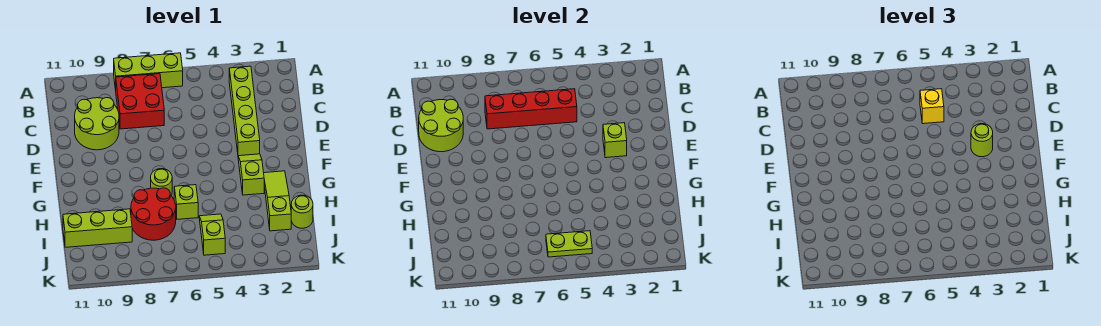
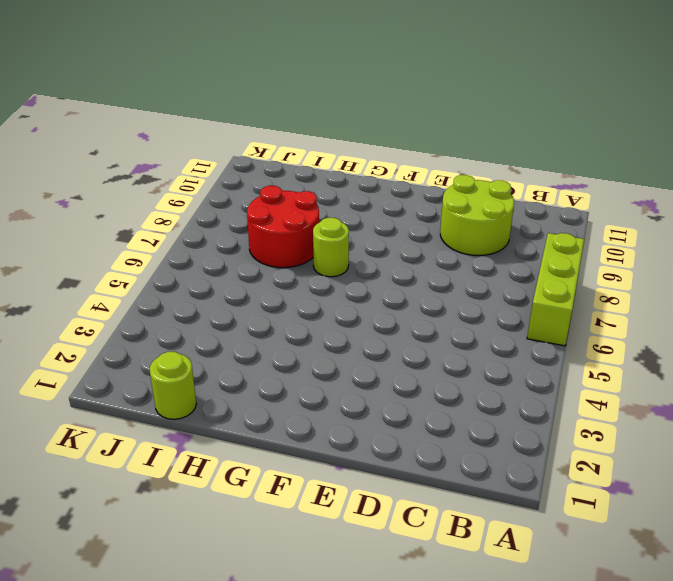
none -> lime brick B3:E3 level 1
none -> red brick B7:C8 level 1
none -> lime slope F3:G3 level 1 top G

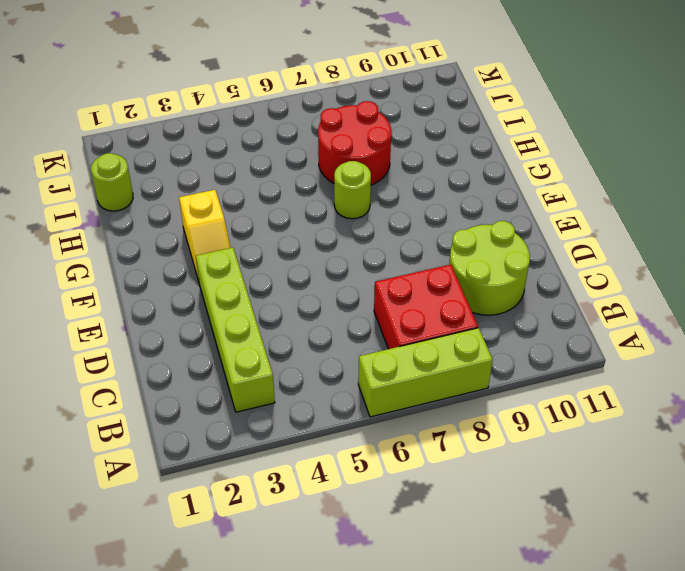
yellow slope F3:G3 level 1 top G -> lime slope F3:G3 level 1 top G
none -> lime slope G2:I2 level 1 top I
none -> lime brick H6 level 1
none -> lime slope I5:J5 level 1 top J

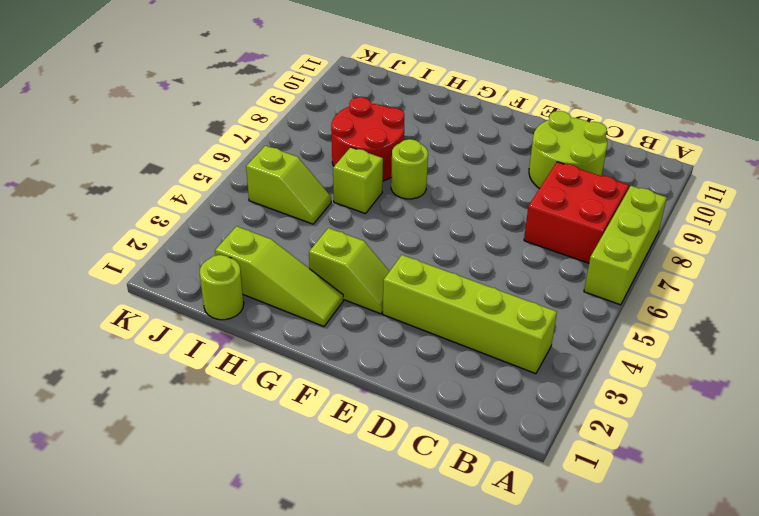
none -> lime brick I9:I11 level 1
none -> red brick C5:C8 level 2
none -> lime round brick C10:D11 level 2

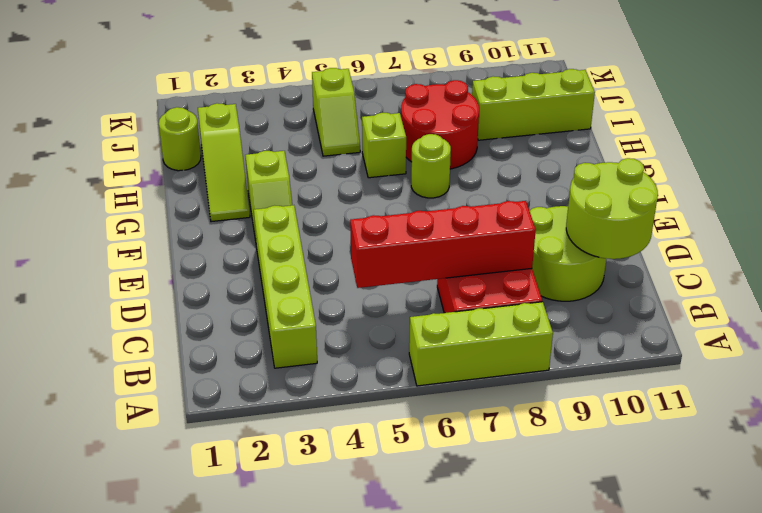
none -> lime brick E3 level 2
none -> lime plate J5:J6 level 2
none -> yellow brick C5 level 3

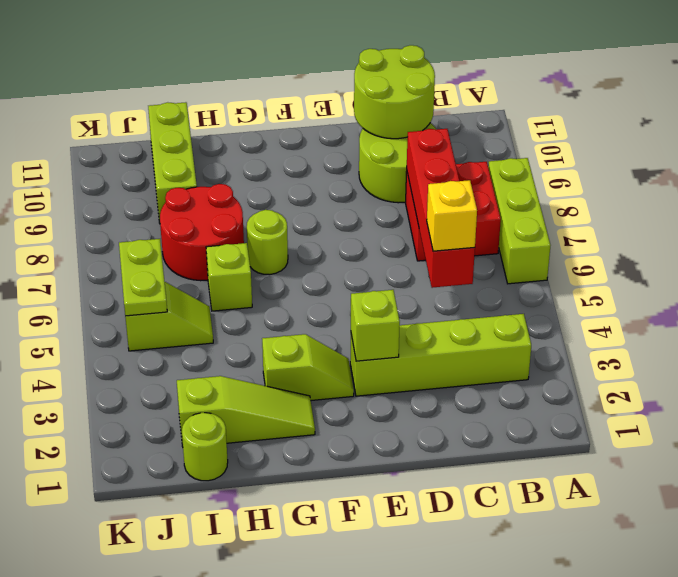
none -> lime round brick E3 level 3

